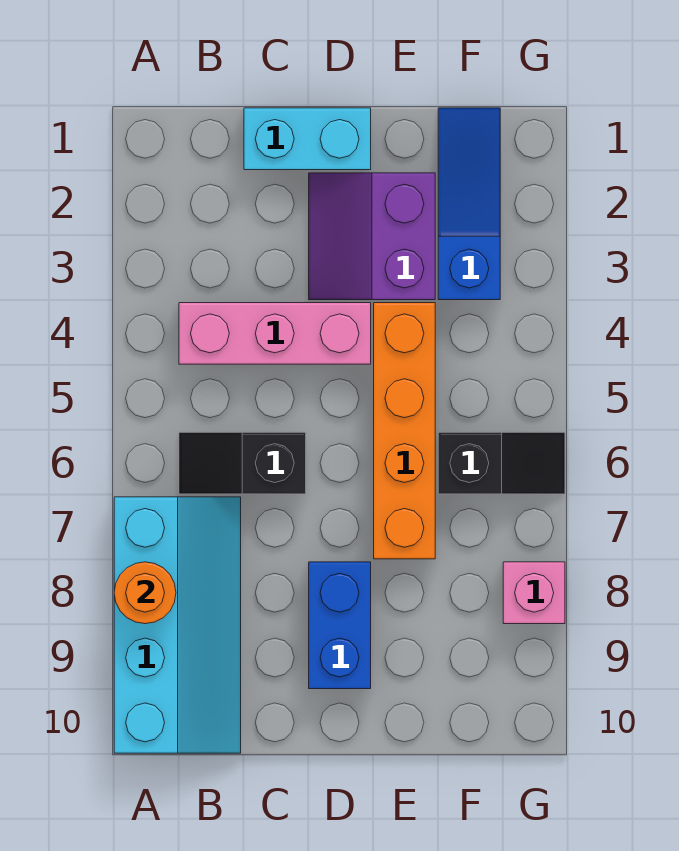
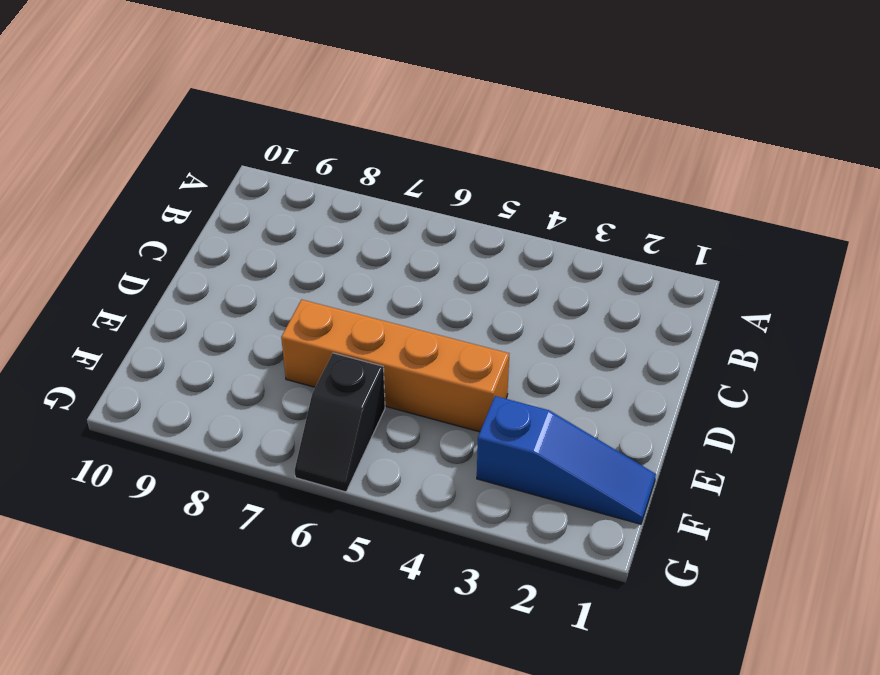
none -> cyan slope A7:B10 level 1 top A
none -> pink brick B4:D4 level 1

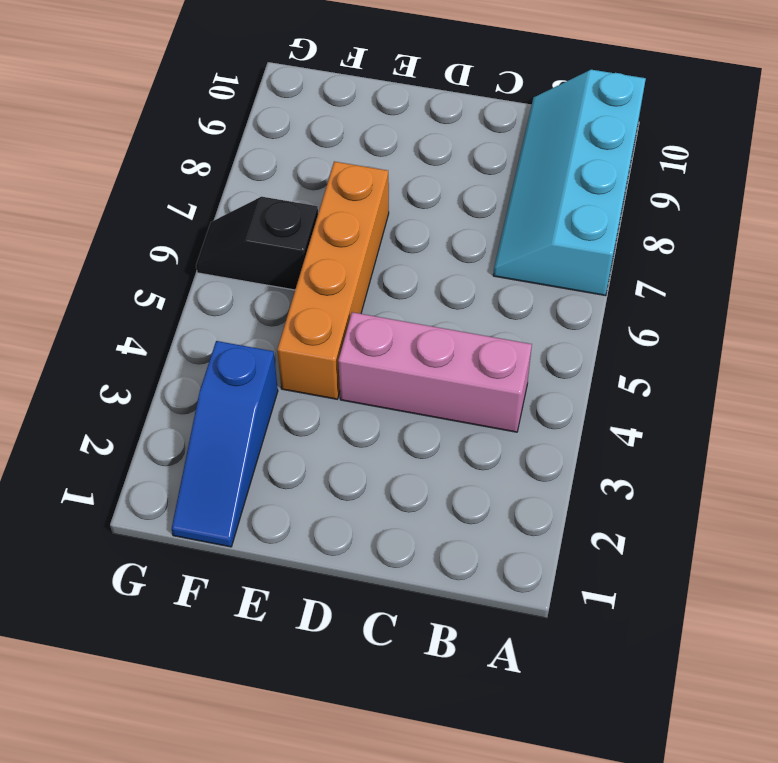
none -> black slope B6:C6 level 1 top C
none -> cyan brick C1:D1 level 1

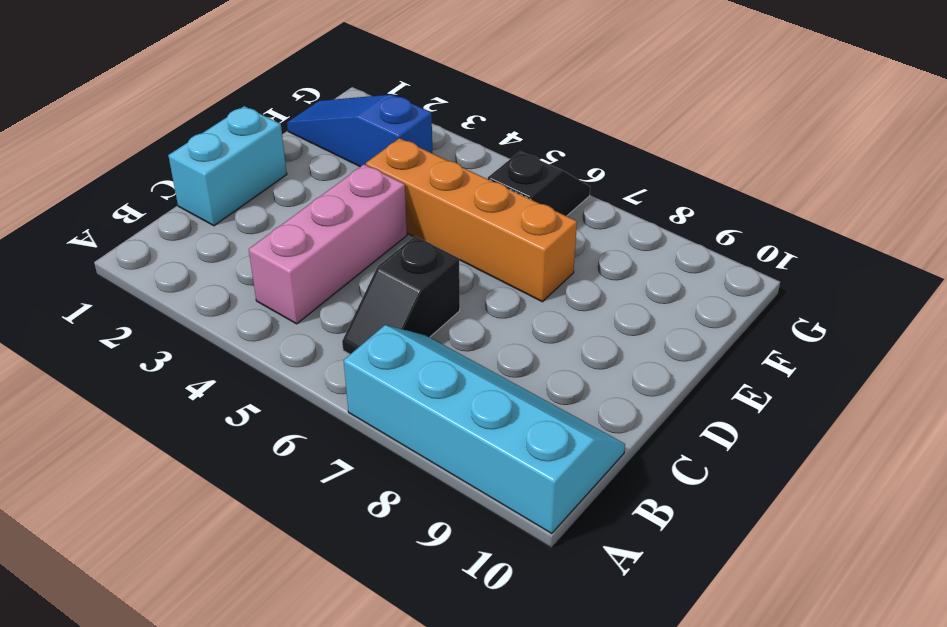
none -> purple slope D2:E3 level 1 top E
none -> blue brick D8:D9 level 1

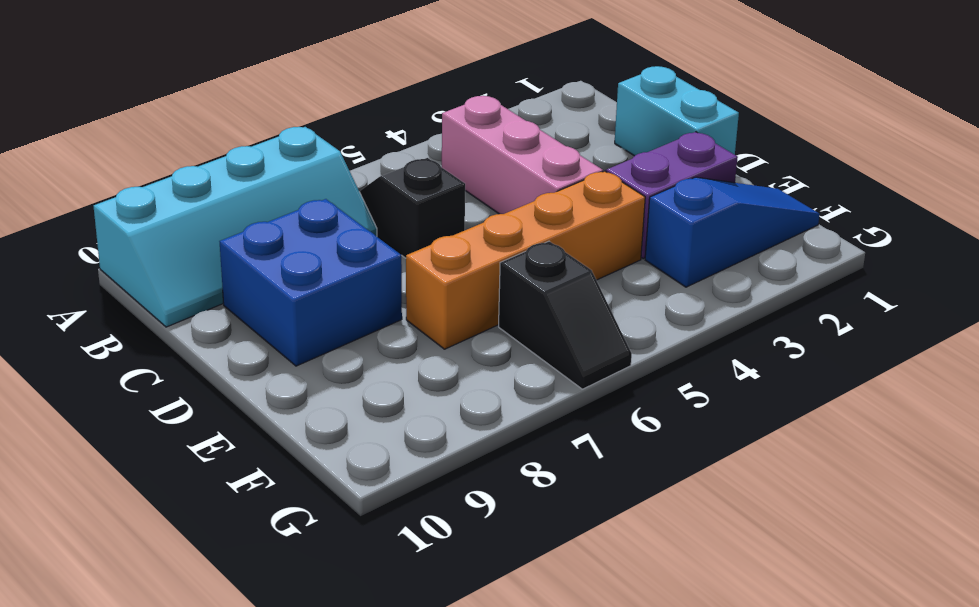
blue brick C8:D9 level 1 -> blue brick D8:D9 level 1
none -> pink brick G8 level 1
none -> orange round brick A8 level 2

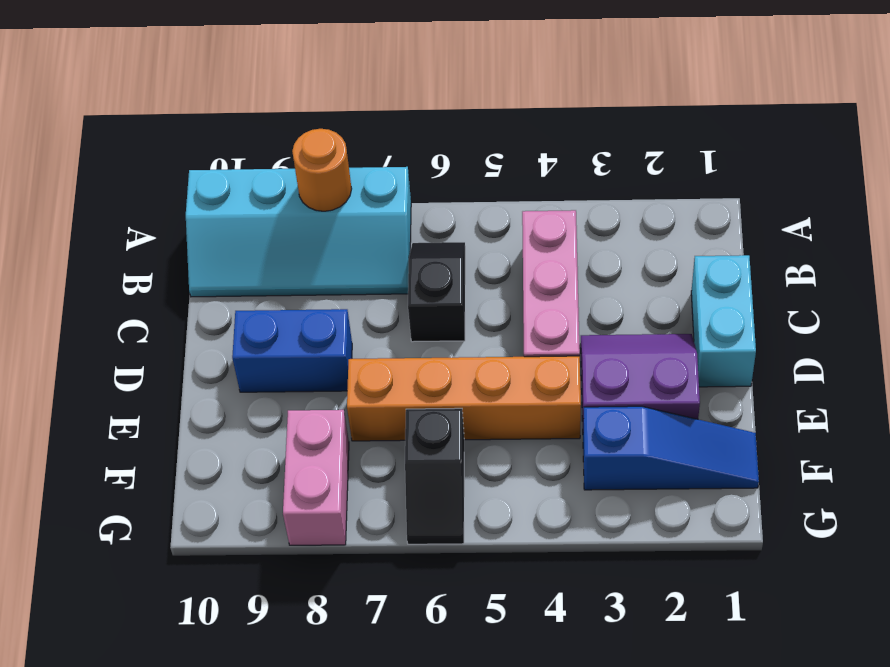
pink brick F8:G8 level 1 -> pink brick G8 level 1

